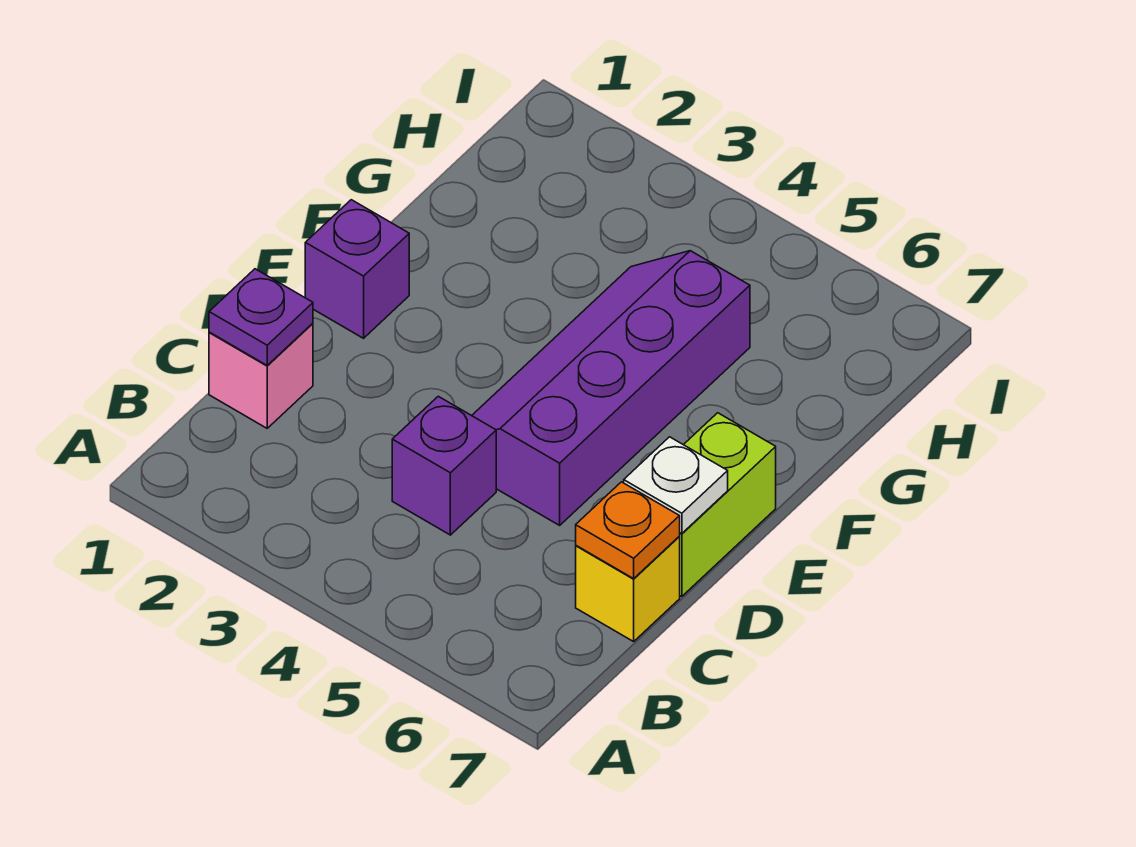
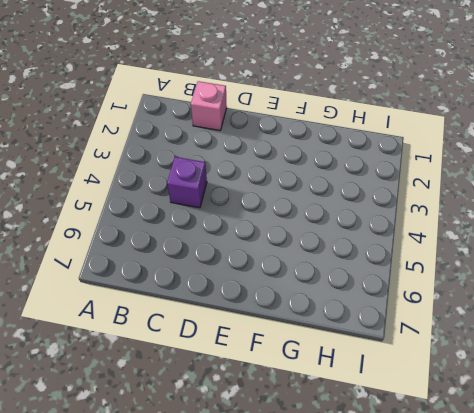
none -> yellow brick C7 level 1
none -> purple slope D4:G5 level 1 top 5

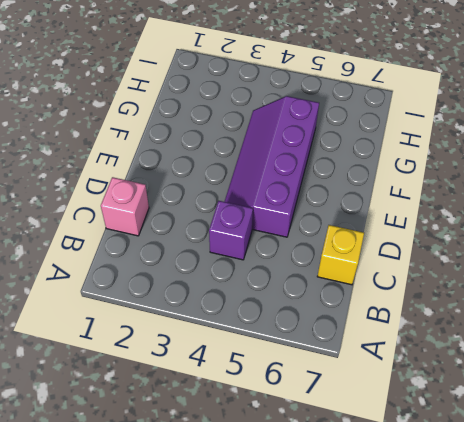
none -> lime brick D7:E7 level 1
none -> purple brick E1 level 1

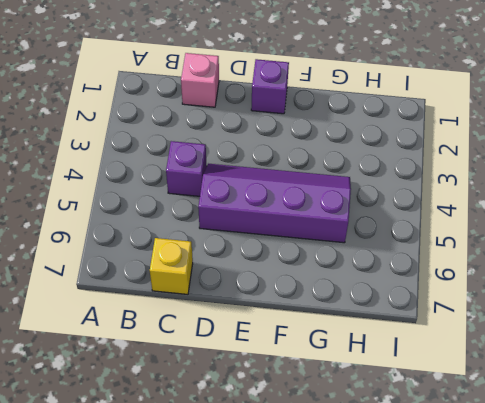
none -> lime brick D7:E7 level 1
none -> purple plate C1 level 2

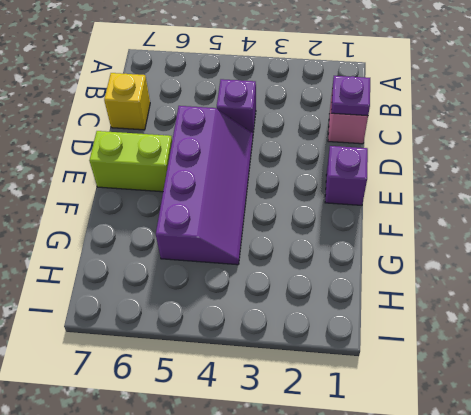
lime brick E6:E7 level 1 -> lime brick D7:E7 level 1
none -> orange plate C7 level 2
none -> white plate D7 level 2

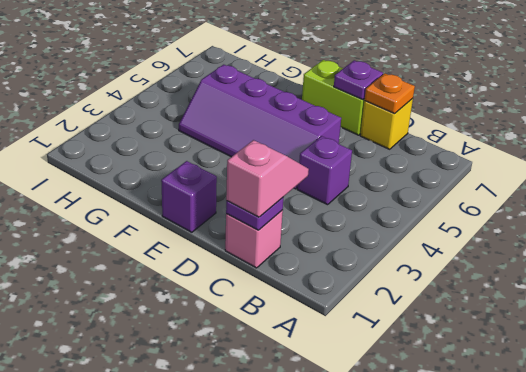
pink slope C1:C2 level 3 top 1 -> none
purple plate D7 level 2 -> white plate D7 level 2

